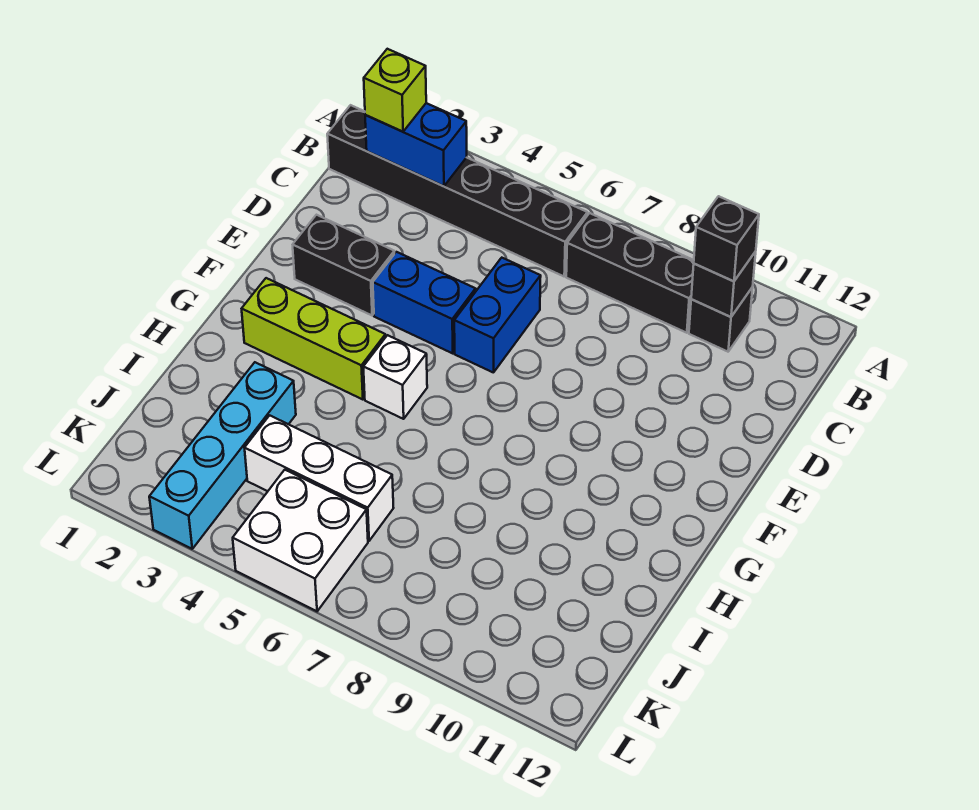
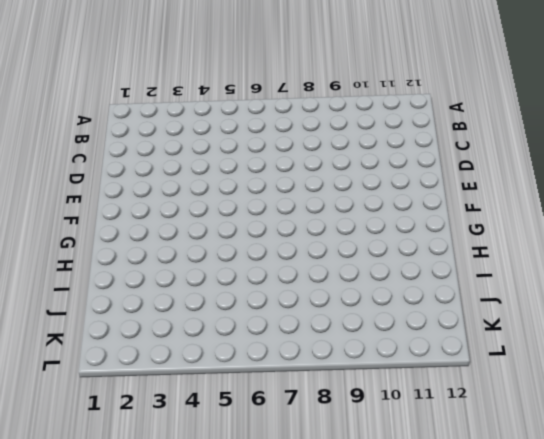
none -> black brick B1:B6 level 1
none -> black brick B7:B9 level 1
none -> black brick B10 level 1

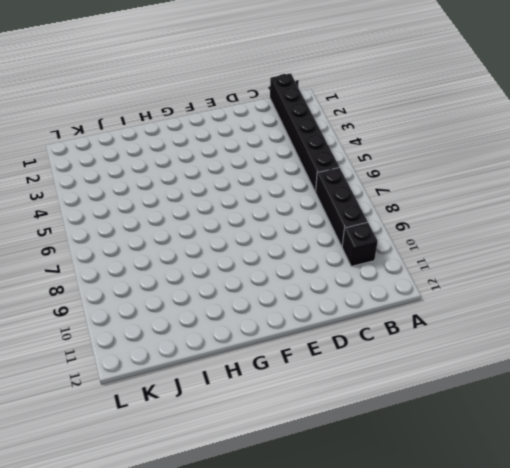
none -> blue brick D6:E6 level 1
none -> black brick E2:E3 level 1
none -> blue brick E4:E5 level 1

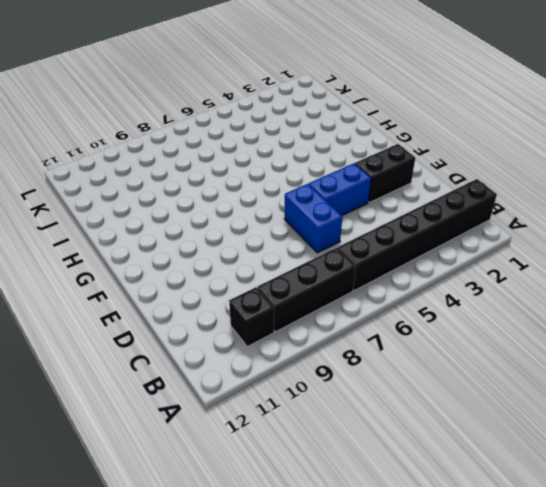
none -> lime brick G2:G4 level 1
none -> white brick G5 level 1
none -> cyan brick I3:L3 level 1

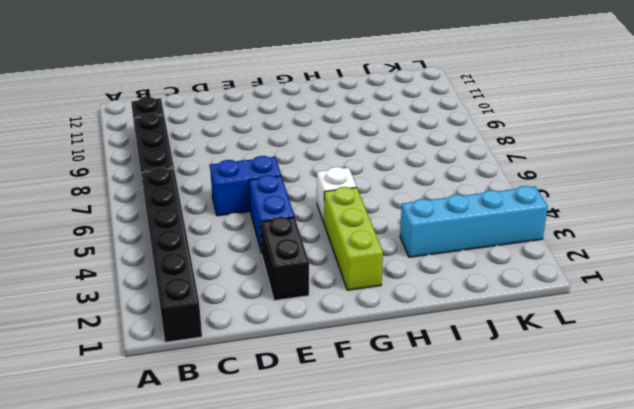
none -> white brick J4:J6 level 1
none -> white brick K5:L6 level 1
none -> blue brick B2:B3 level 2

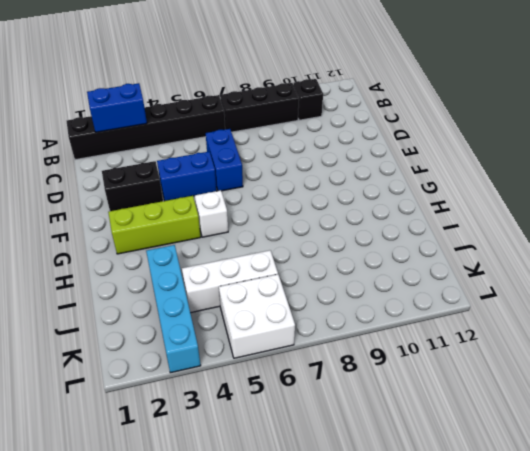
none -> black brick B10 level 2
none -> lime brick B2 level 3
none -> black brick B10 level 3

